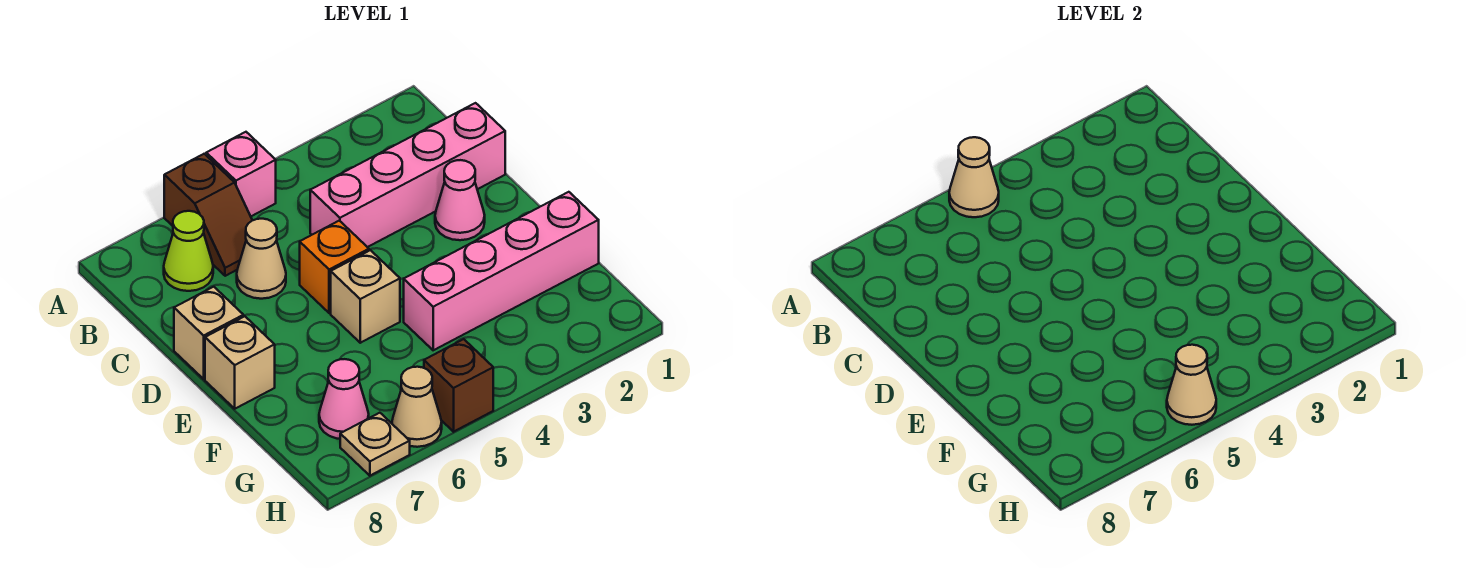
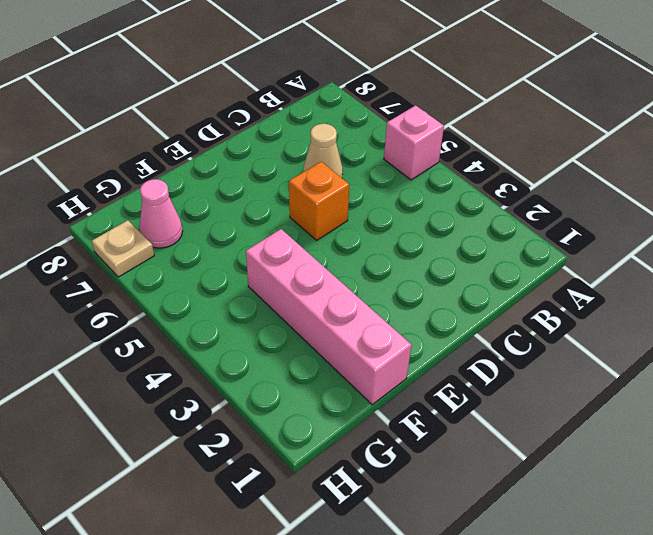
none -> brown slope A6:B6 level 1 top A
none -> lime cone B7 level 1
none -> pink brick C1:C4 level 1

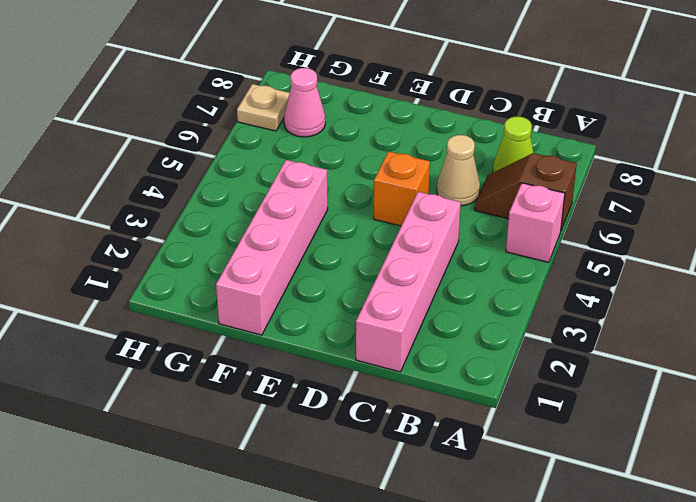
none -> pink cone D2 level 1
none -> tan brick D8 level 1
none -> tan brick E5 level 1

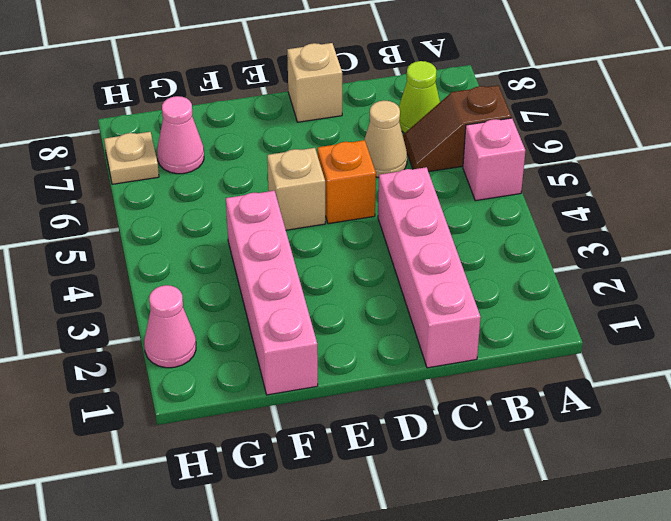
pink cone H2 level 1 -> pink cone D2 level 1
none -> tan brick E8 level 1
none -> brown brick H5 level 1
none -> tan cone H6 level 1

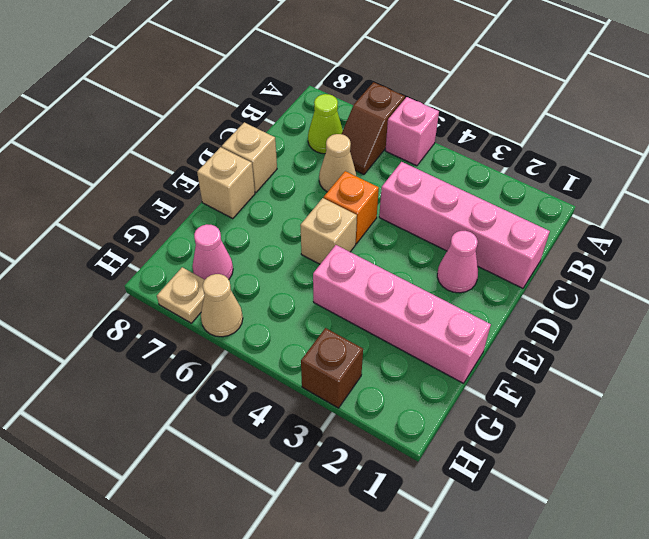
brown brick H3 level 1 -> brown brick H5 level 1
none -> tan cone A5 level 2
none -> tan cone H5 level 2

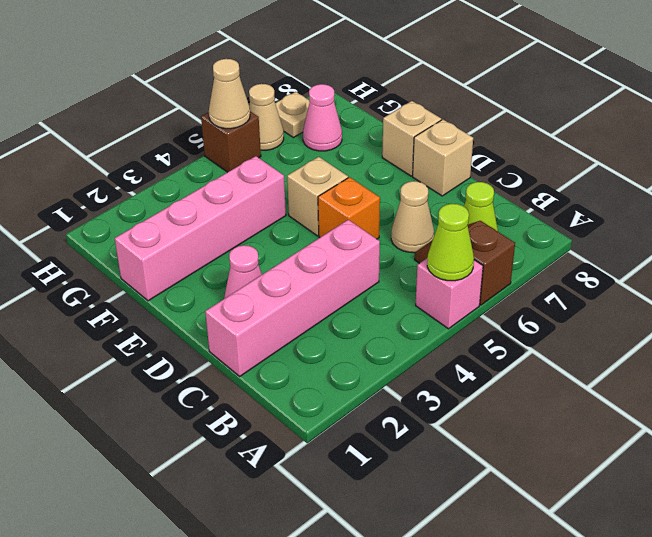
lime cone A5 level 2 -> tan cone A5 level 2

